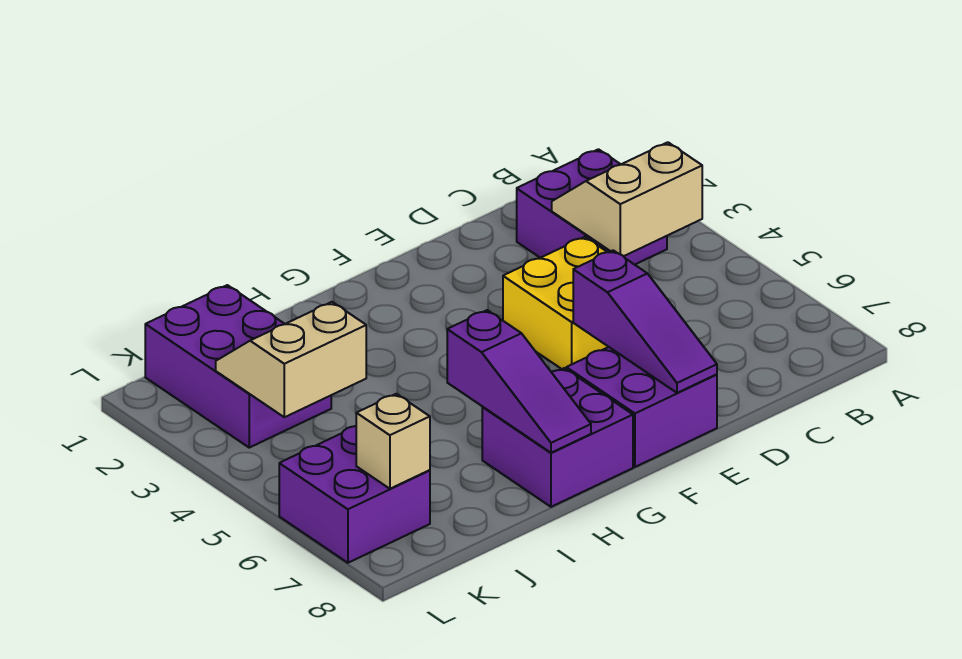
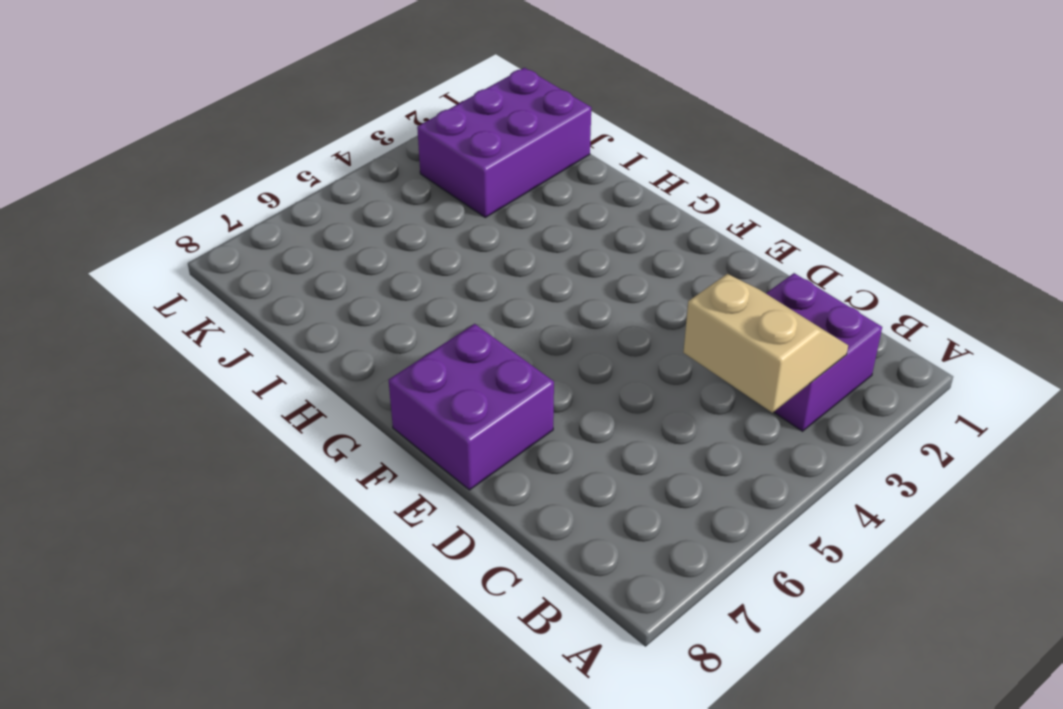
none -> yellow brick D4:E5 level 1
none -> purple brick G7:H8 level 1

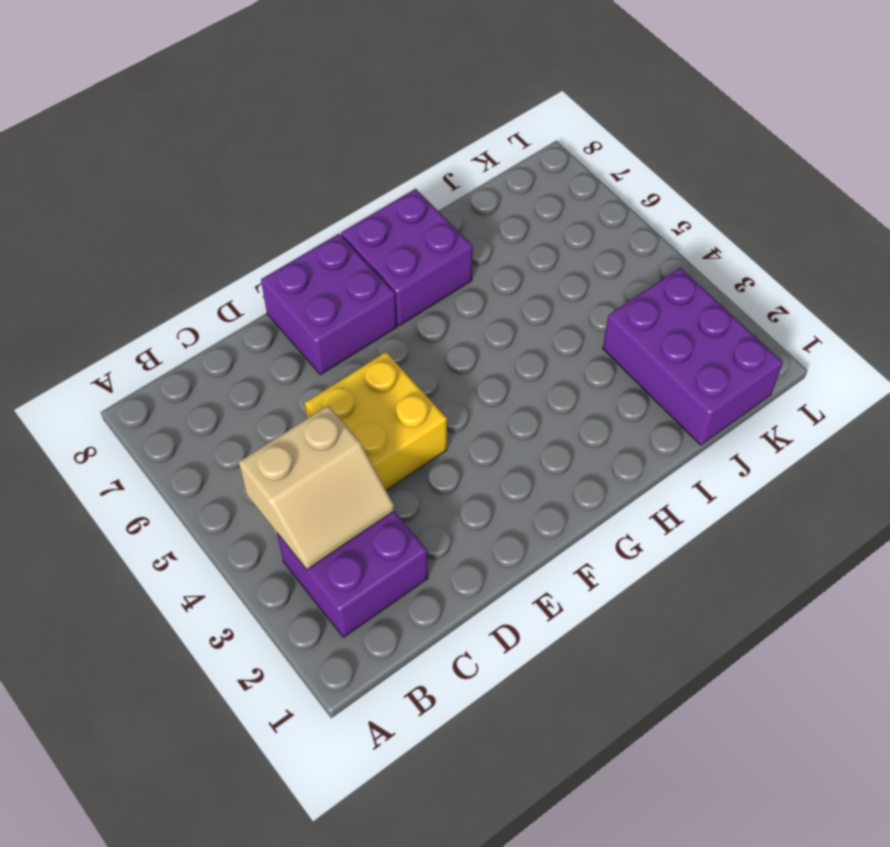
none -> purple brick K6:L7 level 1
none -> purple slope E6:E8 level 2 top 6

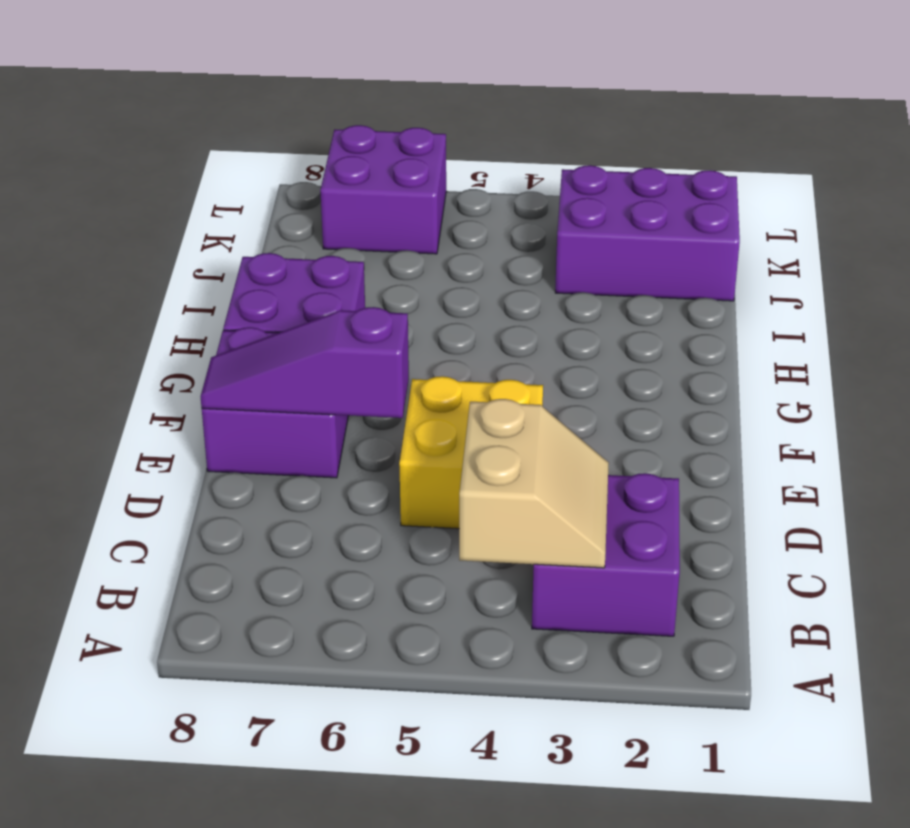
none -> purple slope H6:H8 level 2 top 6
none -> tan slope J3:K4 level 2 top 4

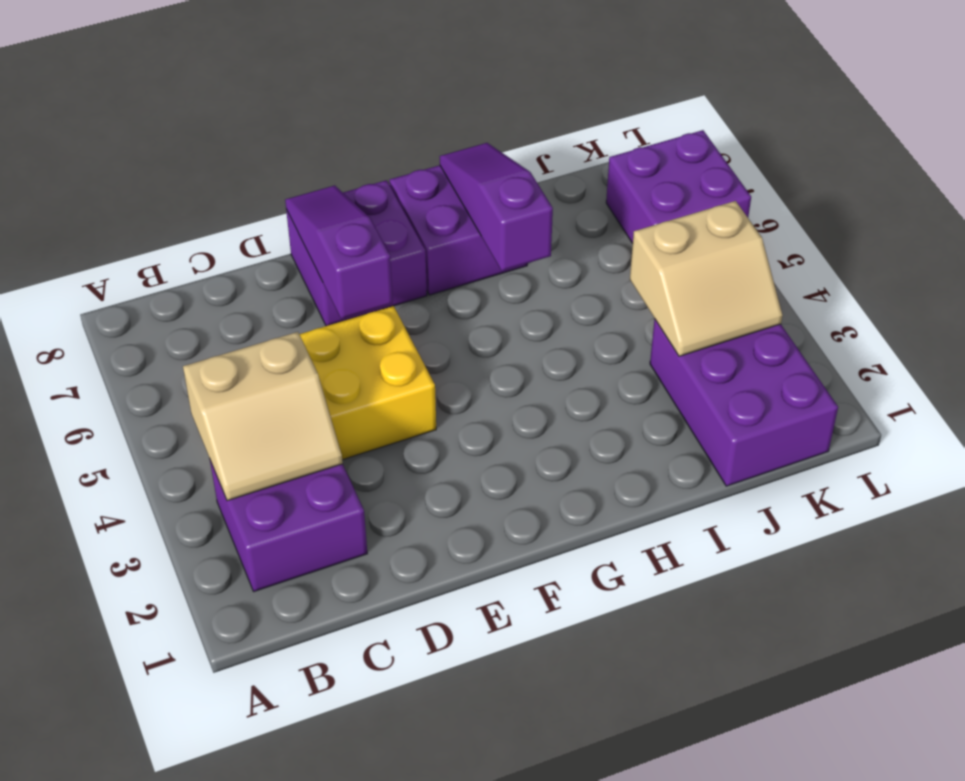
none -> tan brick K7 level 2

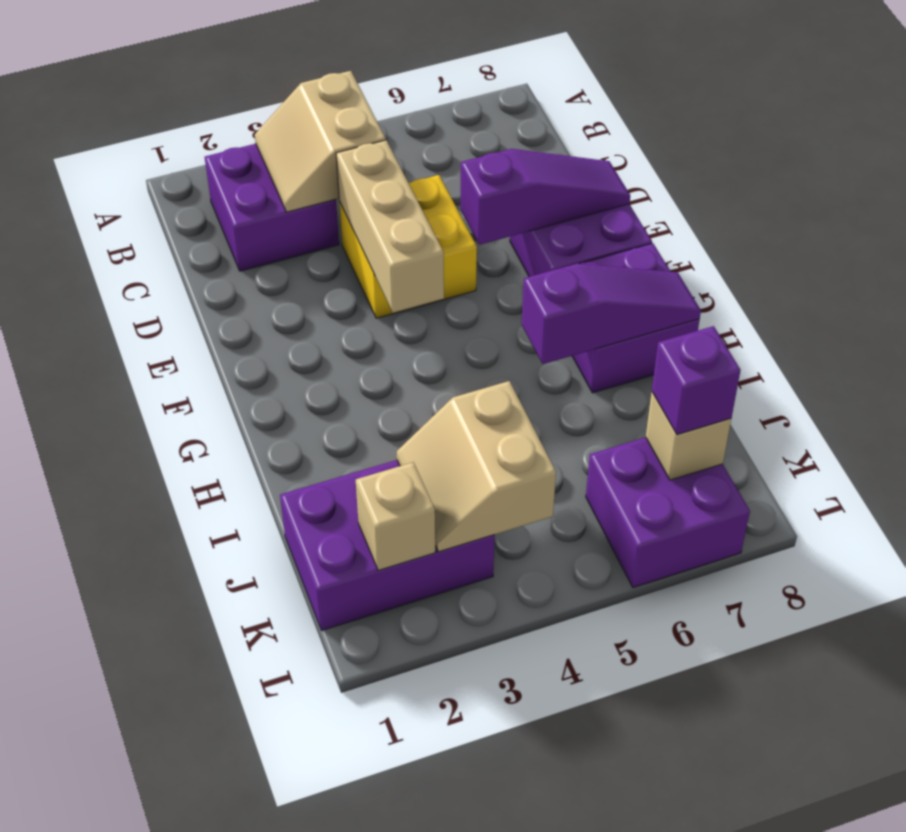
tan brick D4:F4 level 2 -> none
tan brick K2 level 2 -> none
purple brick K7 level 3 -> none

